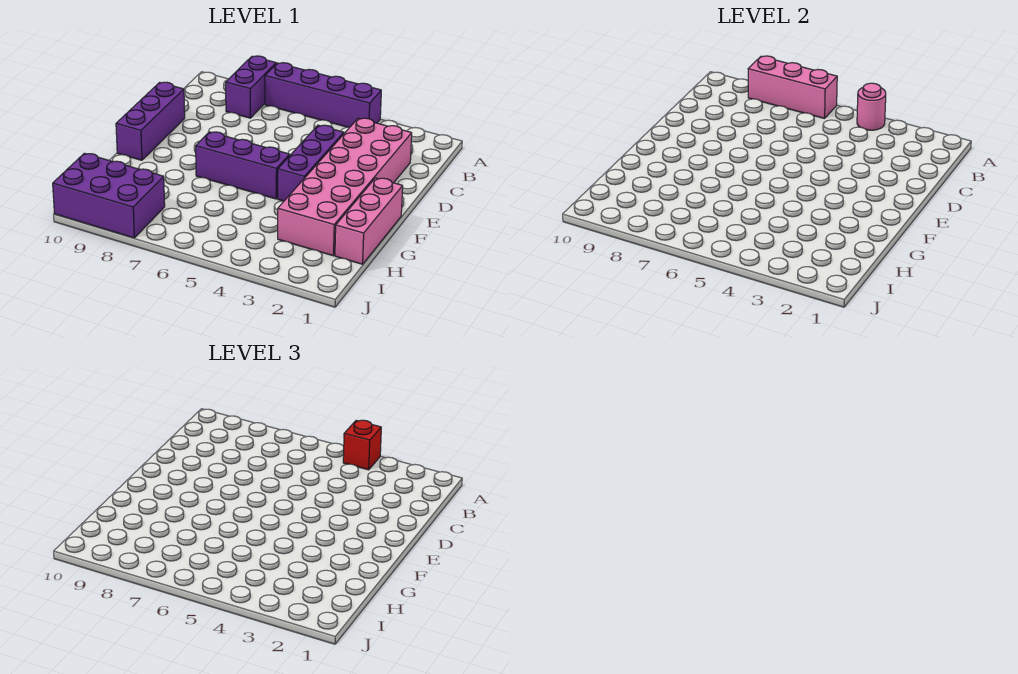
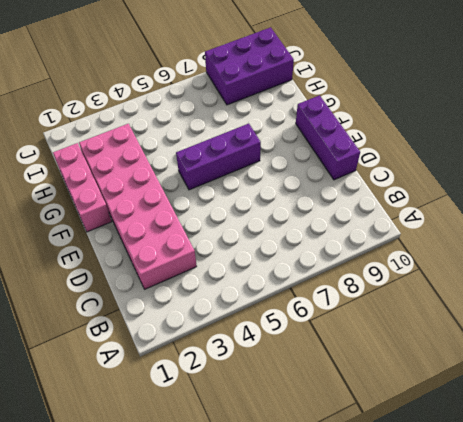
none -> purple brick A4:A7 level 1
none -> purple brick A8:B8 level 1

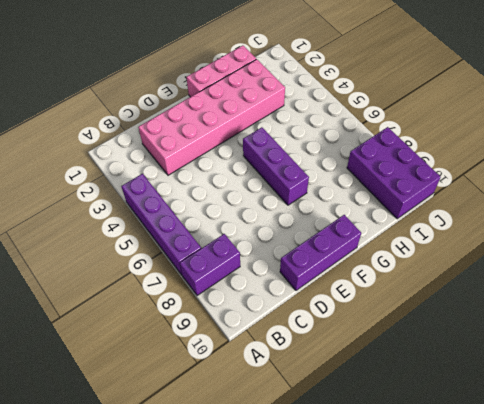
none -> purple brick D4:F4 level 1
none -> pink round brick A4 level 2

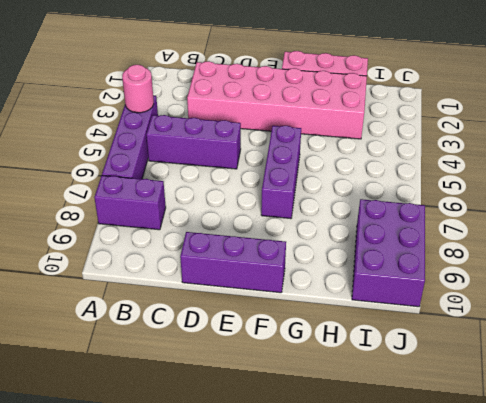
purple brick B5:D5 level 1 -> purple brick D4:F4 level 1
none -> pink brick A6:A8 level 2
none -> red brick A4 level 3

